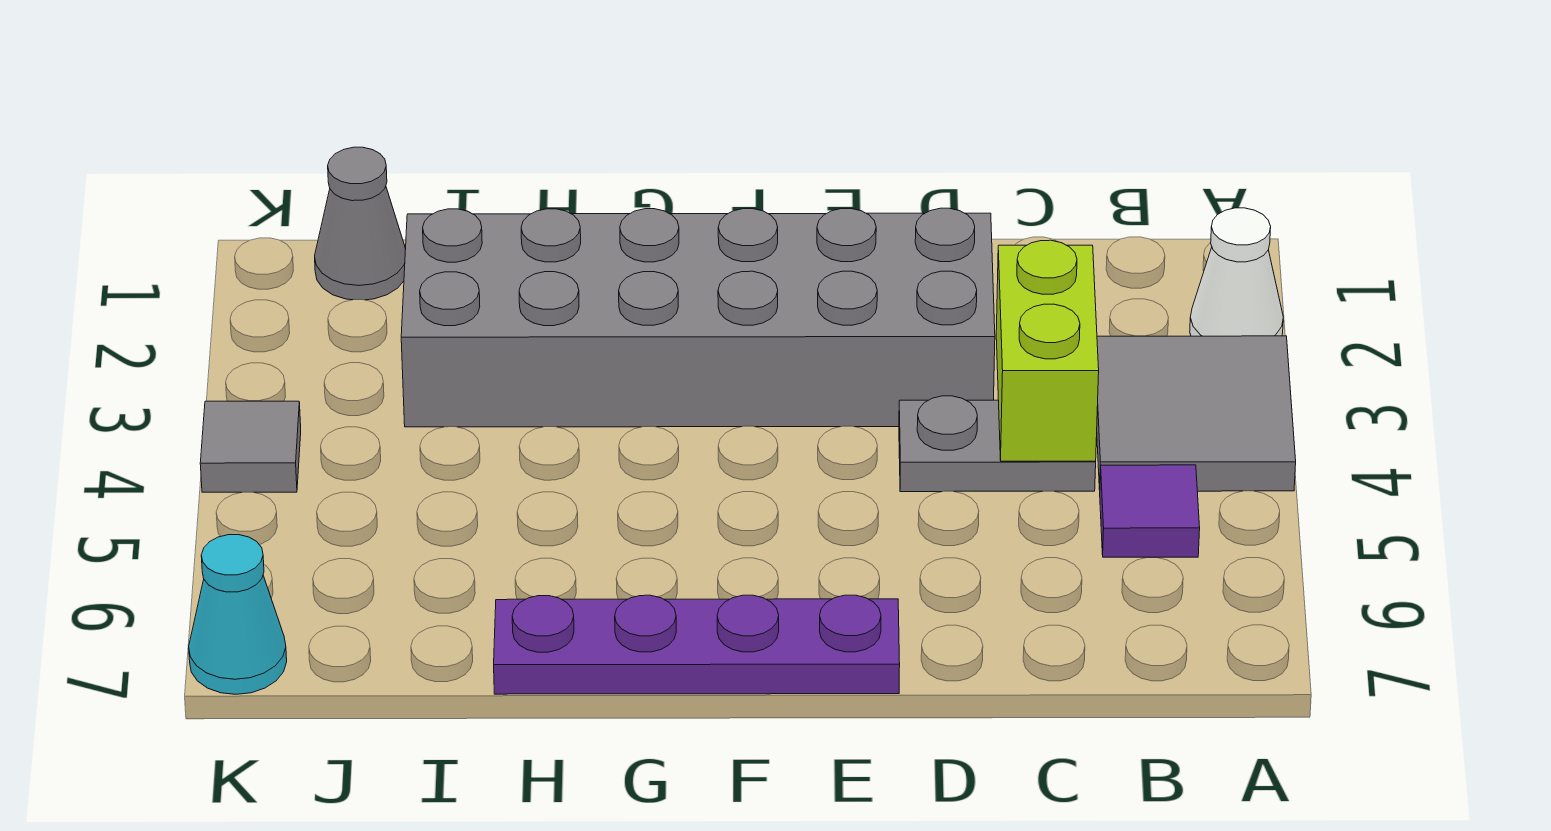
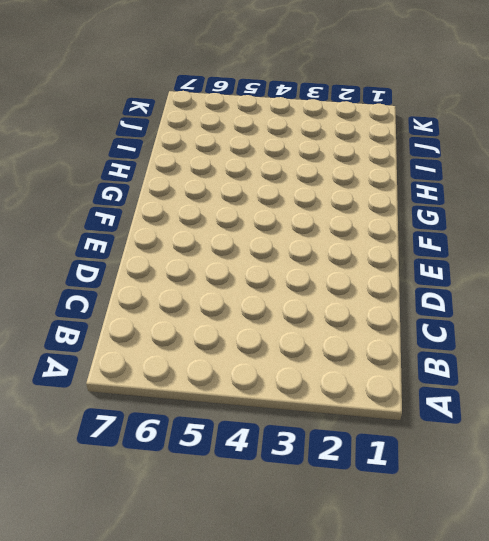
none -> white cone A2 level 1
none -> grey tile A3:B4 level 1

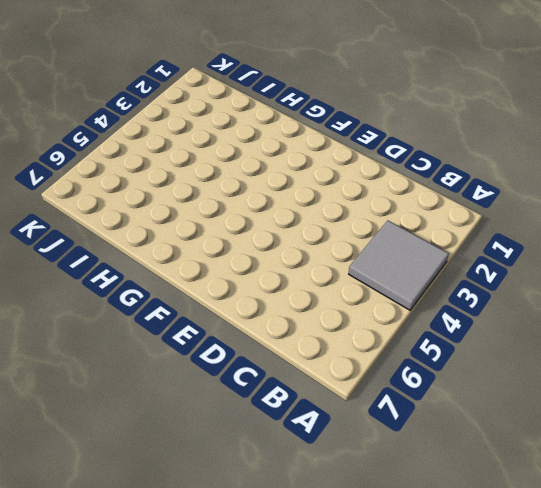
none -> white cone A2 level 1
none -> purple tile B5 level 1

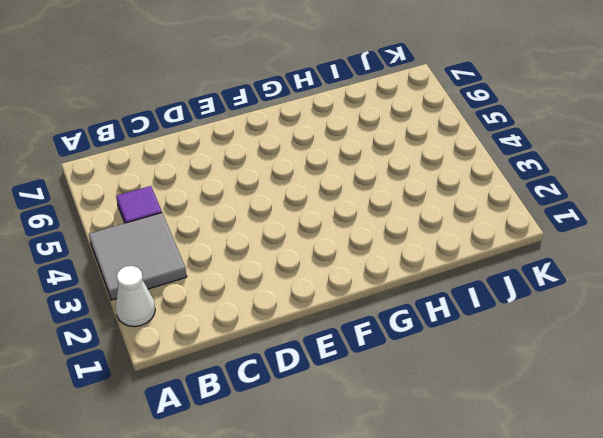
none -> grey plate C4:D4 level 1
none -> grey brick D2:I3 level 1

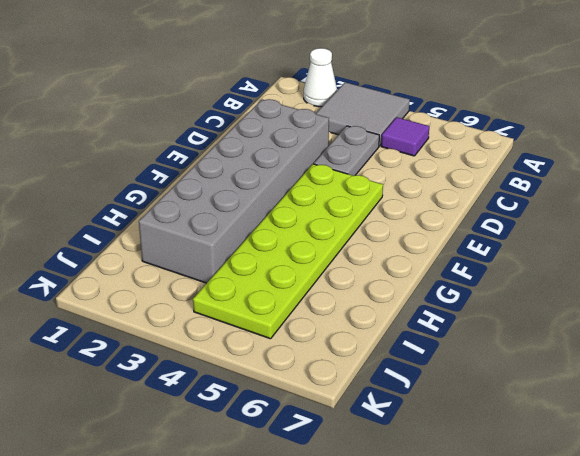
lime plate E4:J5 level 1 -> none
none -> purple plate E7:H7 level 1
none -> grey cone J1 level 1

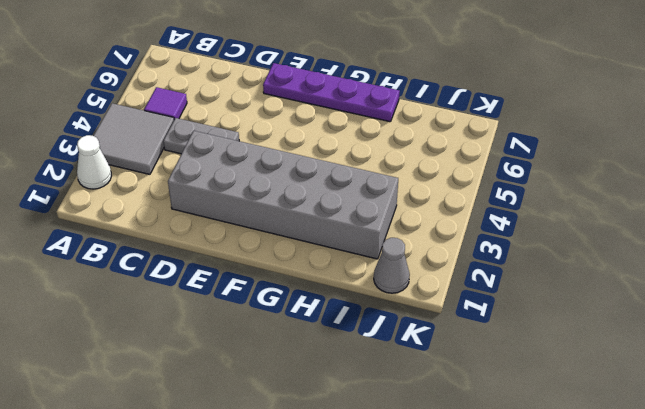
none -> grey tile K4 level 1
none -> cyan cone K7 level 1

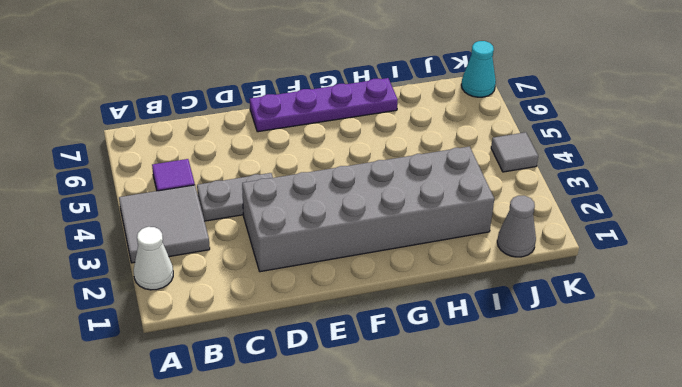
none -> lime brick C3:C4 level 2

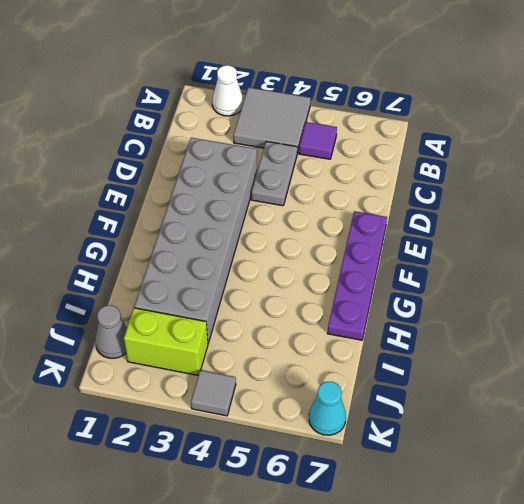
lime brick J2:J3 level 1 -> lime brick C3:C4 level 2

